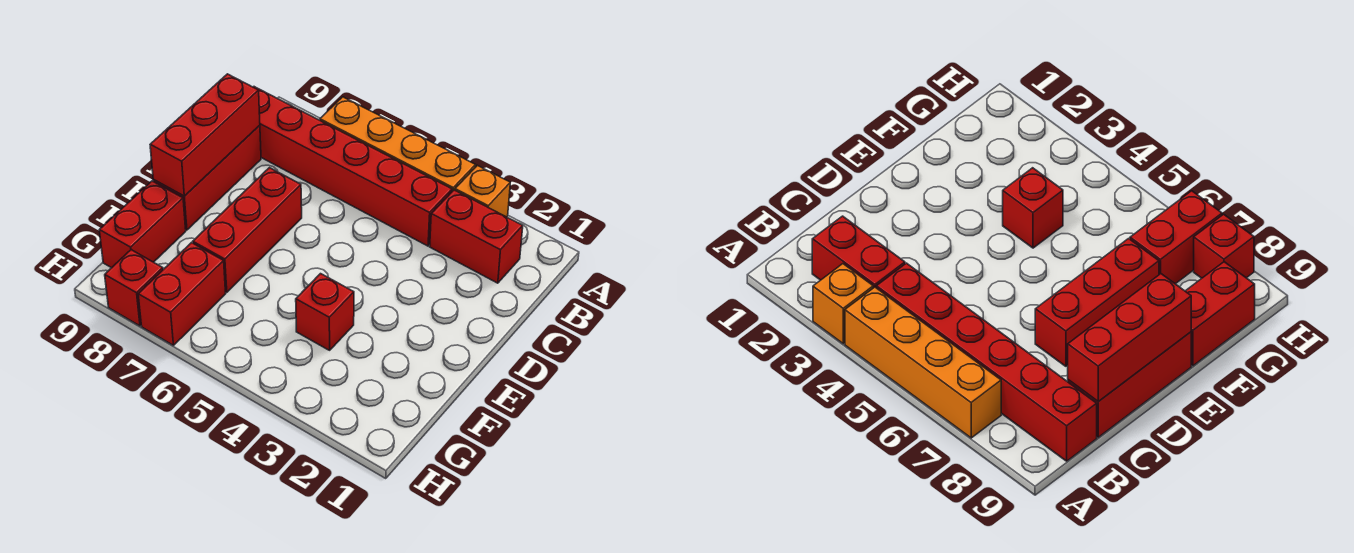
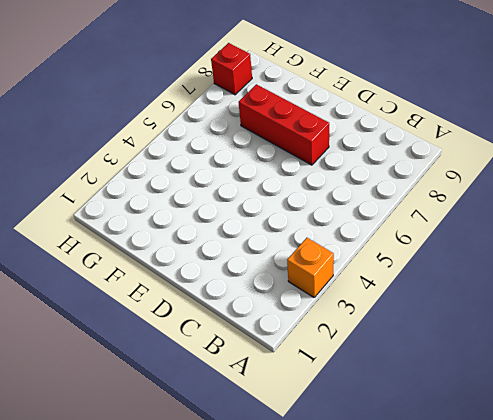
none -> orange brick A4:A7 level 1
none -> red brick B2:B3 level 1

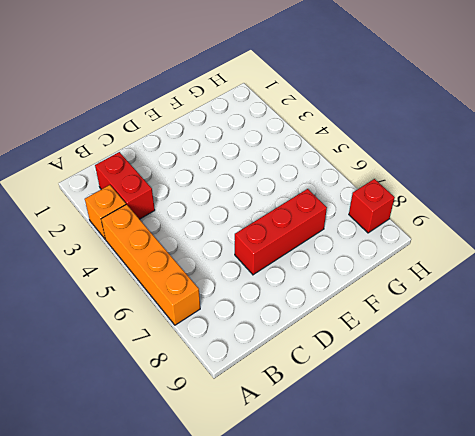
none -> red brick B4:B9 level 1
none -> red brick C9:E9 level 1

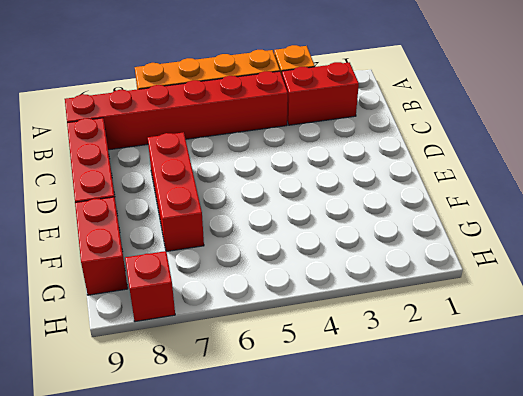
none -> red brick F4 level 1
none -> red brick G7:H7 level 1

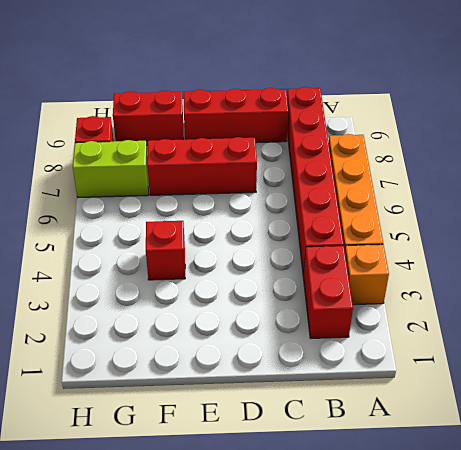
lime brick G7:H7 level 1 -> red brick G7:H7 level 1
none -> red brick C9:E9 level 2

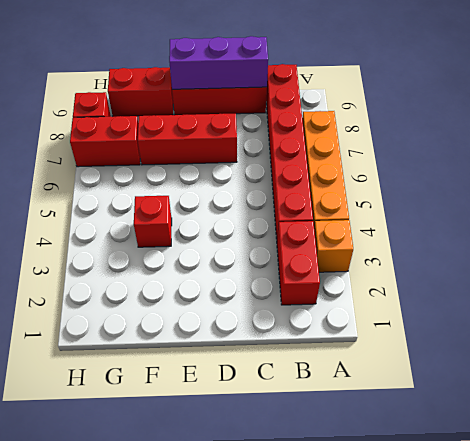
purple brick C9:E9 level 2 -> red brick C9:E9 level 2

